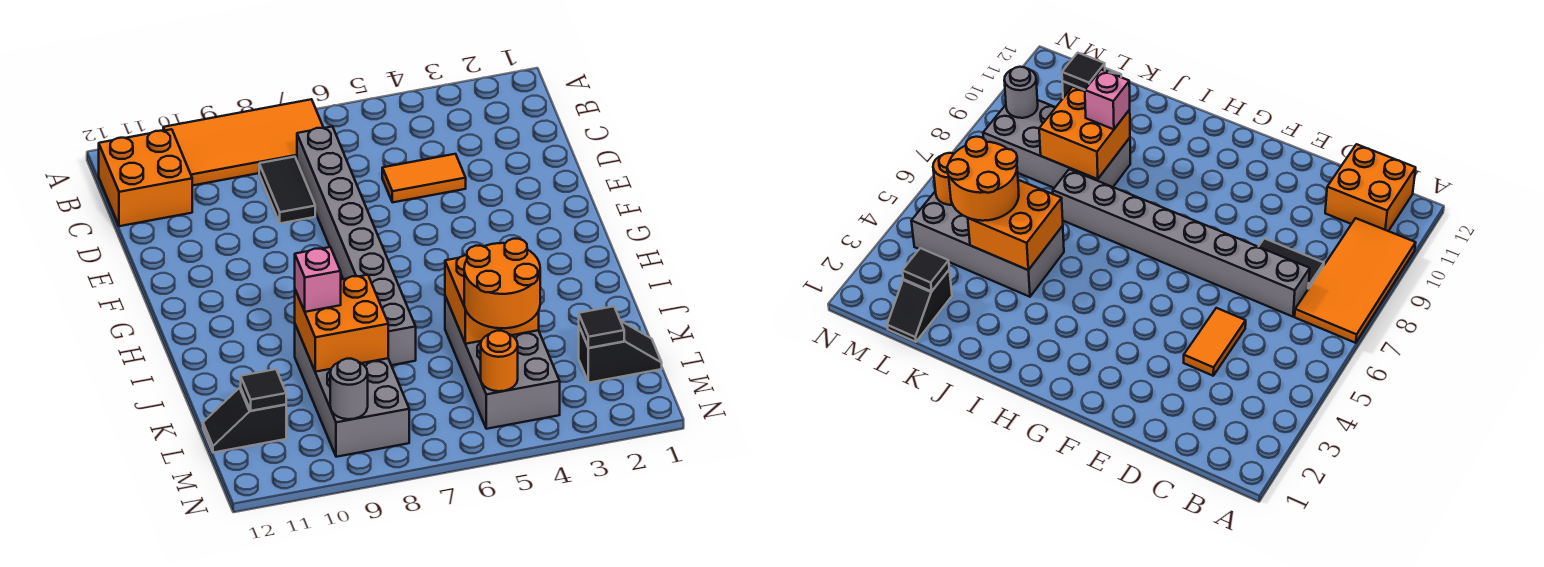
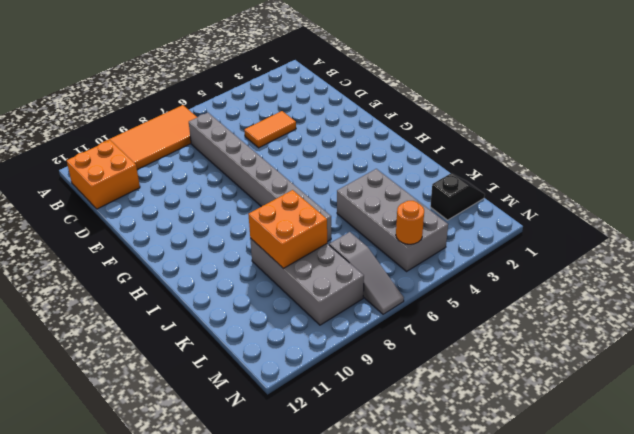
grey slope L7:N7 level 1 top L -> none
none -> black tile C8:D8 level 1
none -> black slope L11:L12 level 1 top 11
none -> orange brick J4:K5 level 2

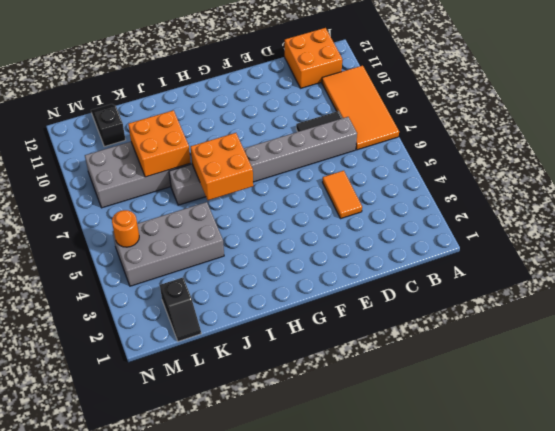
orange brick H6:I7 level 2 -> orange brick J4:K5 level 2
none -> black tile L2 level 2
none -> black tile L11 level 2
none -> grey round brick M9 level 2

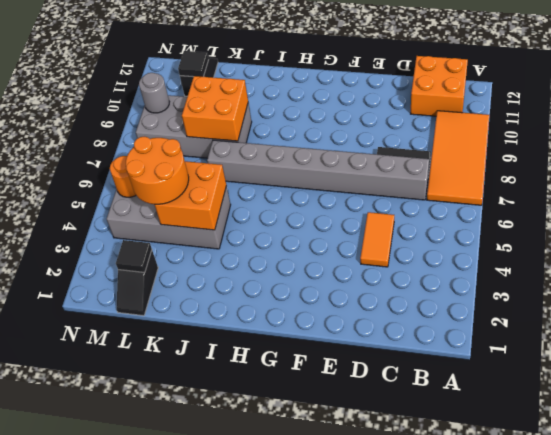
none -> pink brick J9 level 3

